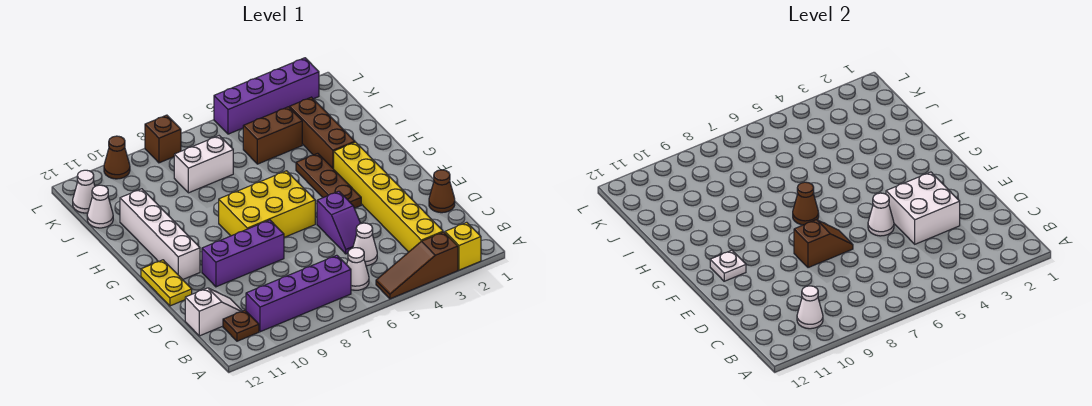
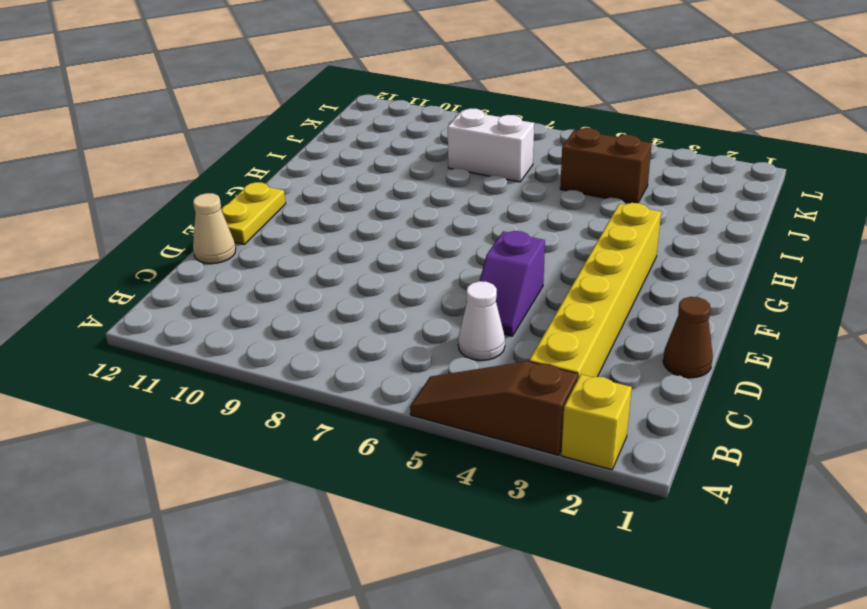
tan cone D12 level 1 -> none
none -> white cone B6 level 1
none -> purple brick B7:B10 level 1
none -> brown plate B11 level 1

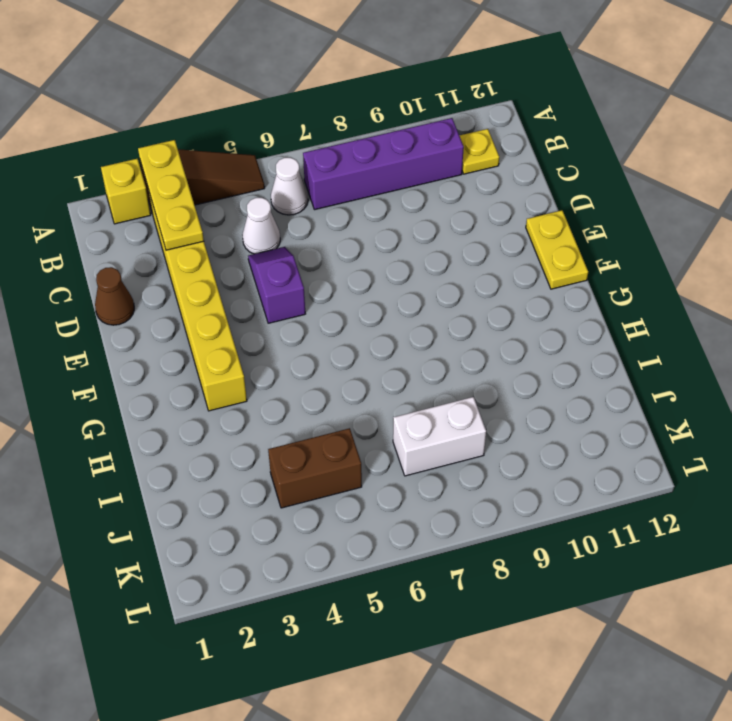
yellow plate A3:C3 level 2 -> none
yellow plate B11 level 1 -> brown plate B11 level 1
none -> white slope C11:C12 level 1 top 12
none -> purple brick E8:E10 level 1
none -> brown plate F4:H4 level 1

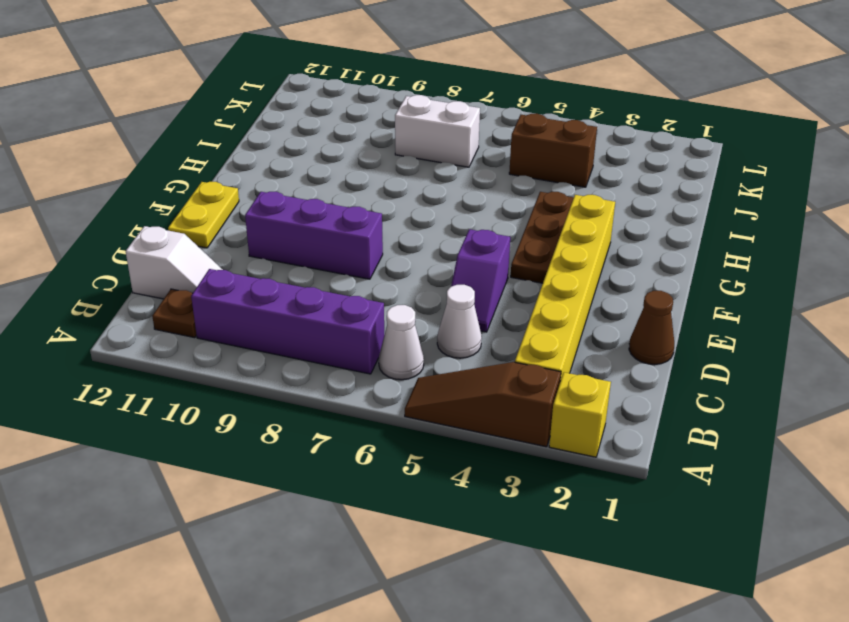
none -> yellow brick F6:G8 level 1
none -> white brick F11:I11 level 1
none -> brown brick H3:J3 level 1

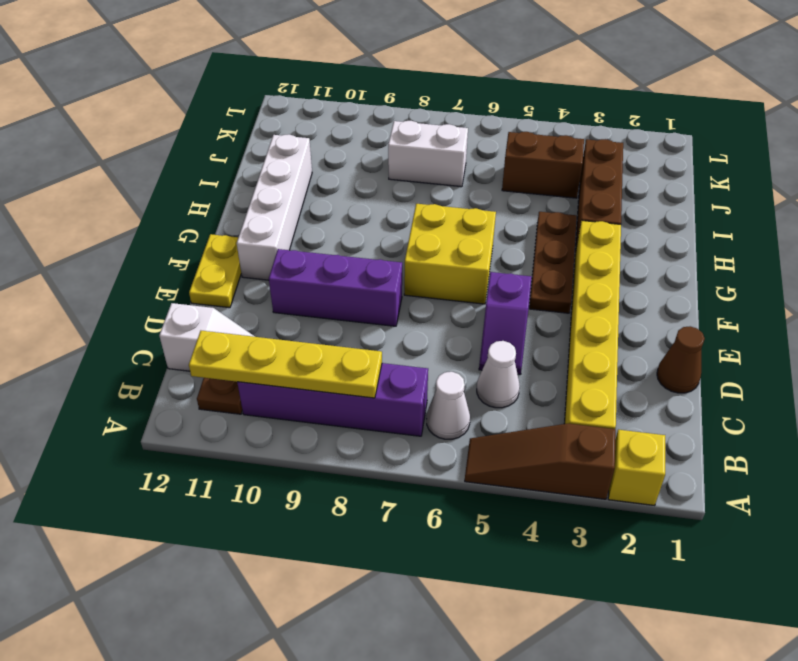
yellow plate B8:B11 level 2 -> white cone B10 level 2
yellow brick F6:G7 level 1 -> yellow brick F6:G8 level 1
none -> white cone J12 level 1
none -> white cone K12 level 1
none -> purple brick L2:L5 level 1

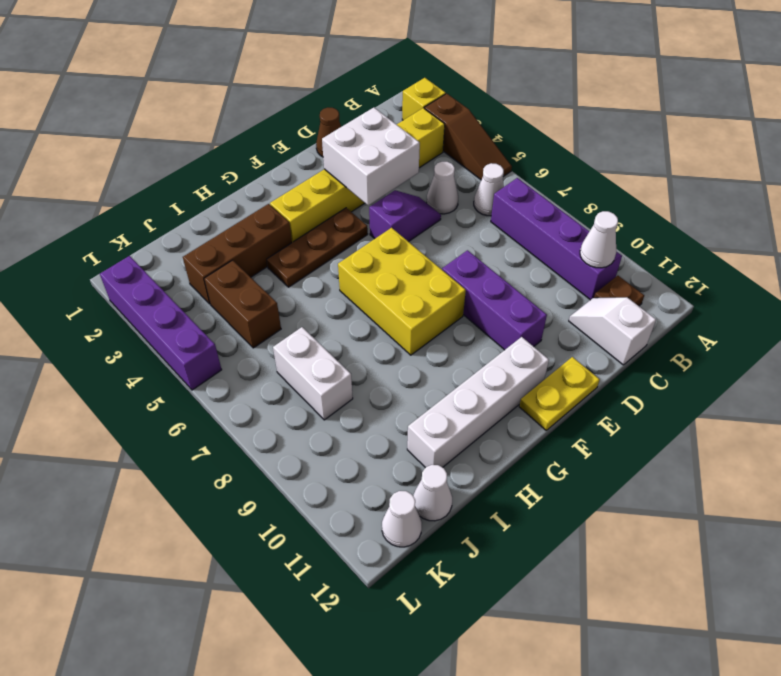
none -> brown brick L8 level 1
none -> brown cone L10 level 1
none -> white cone E5 level 2

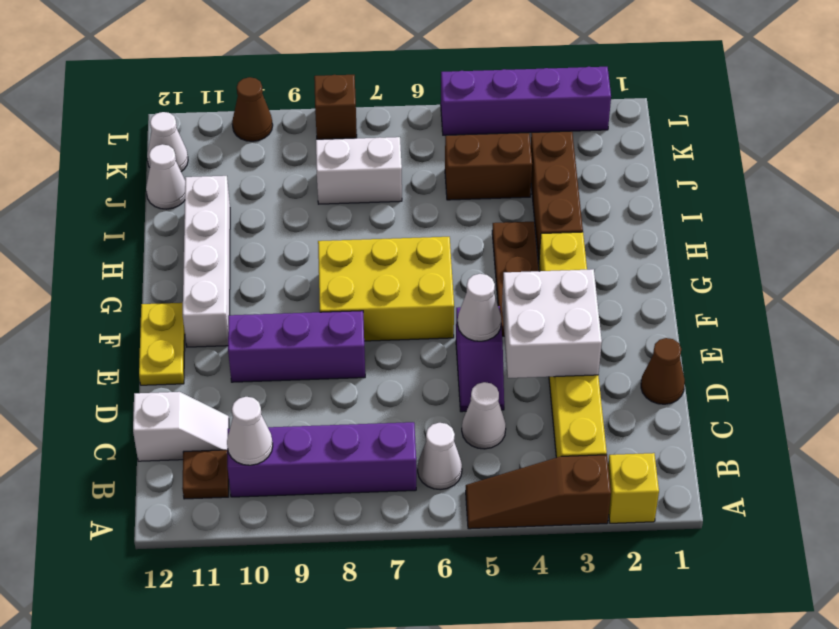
none -> brown slope E7:E8 level 2 top 8
none -> white plate F11 level 2
none -> brown cone G7 level 2

